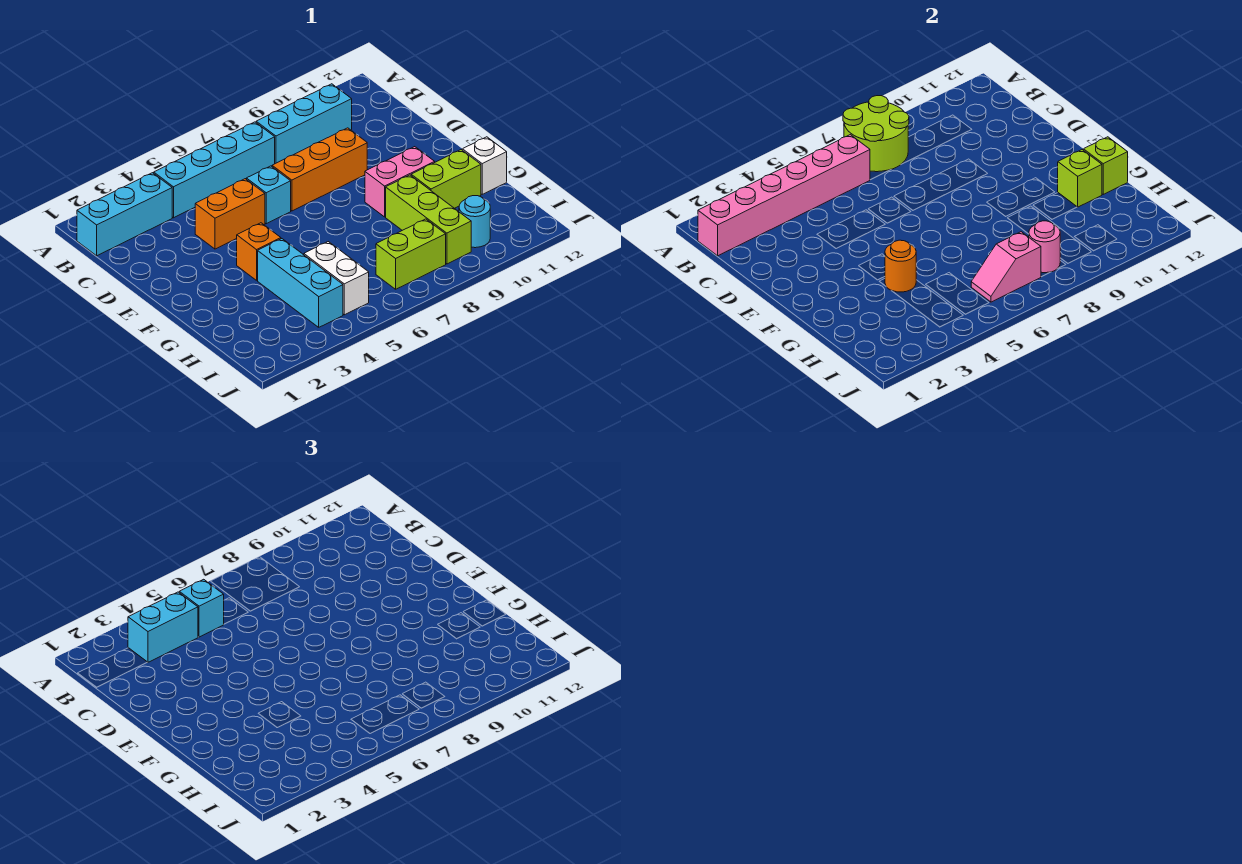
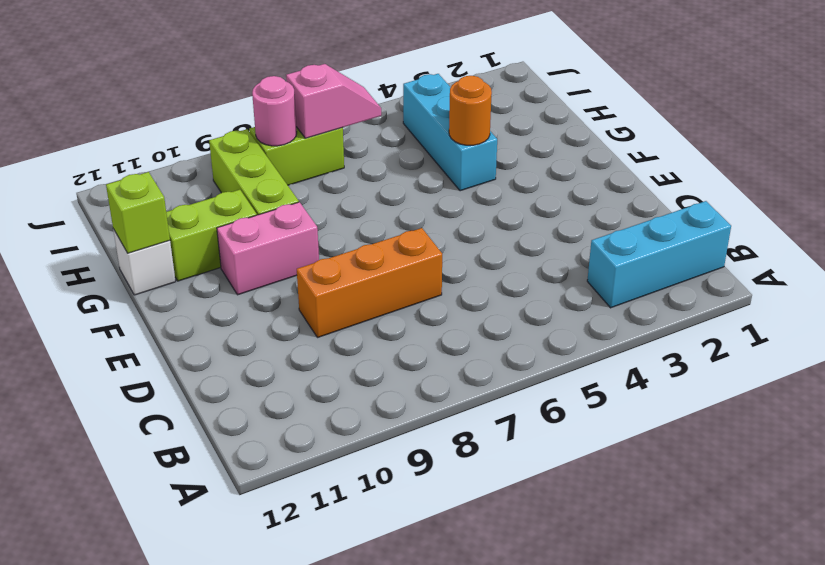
none -> cyan brick B4:B7 level 1
none -> cyan brick B8:B10 level 1
none -> orange brick D4:D5 level 1

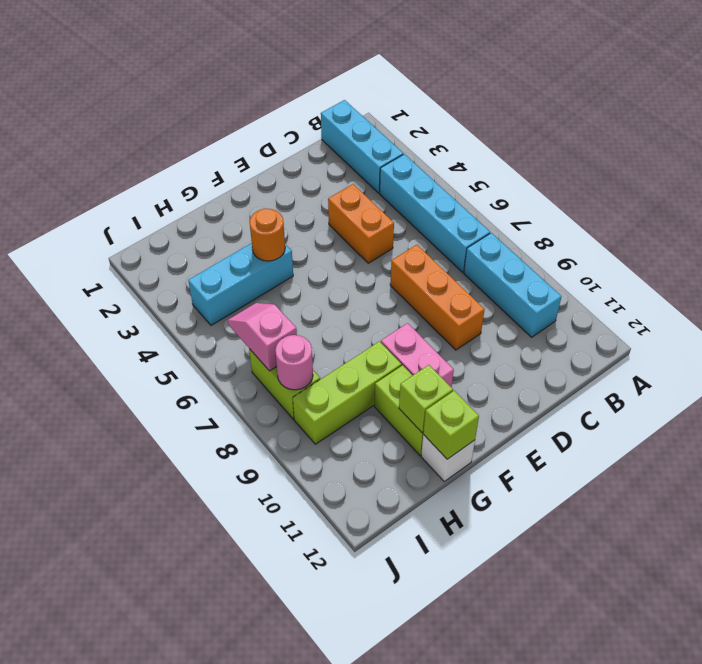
none -> cyan brick D6 level 1
none -> orange brick F4 level 1
none -> white brick H5:I5 level 1

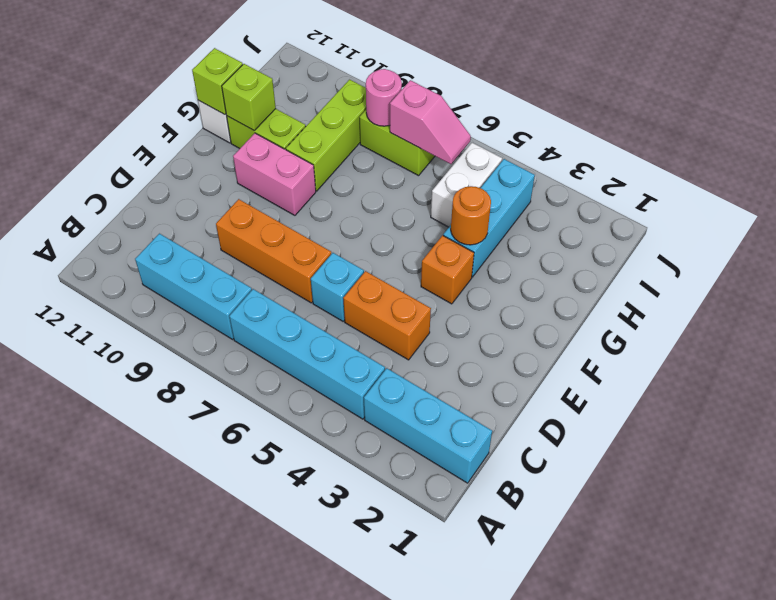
none -> cyan round brick I10 level 1
none -> lime round brick A7:B8 level 2
none -> pink brick B1:B6 level 2

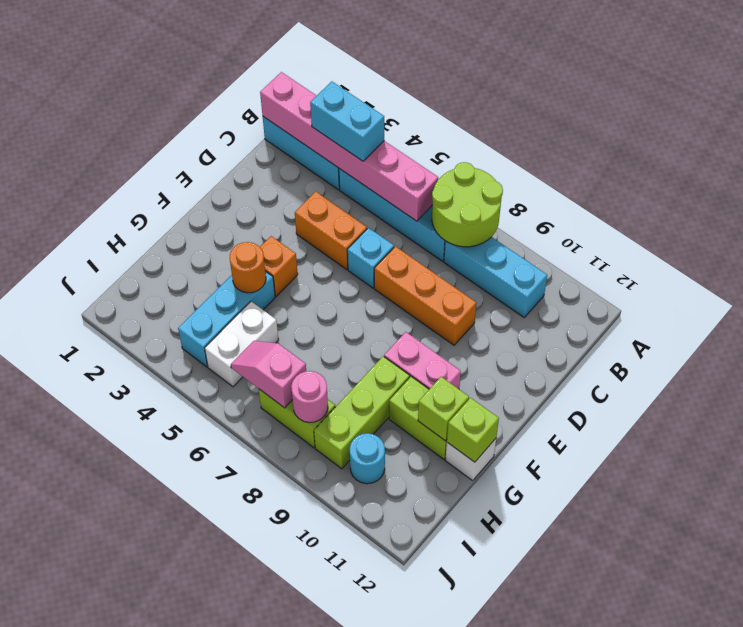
none -> cyan brick B5 level 3

